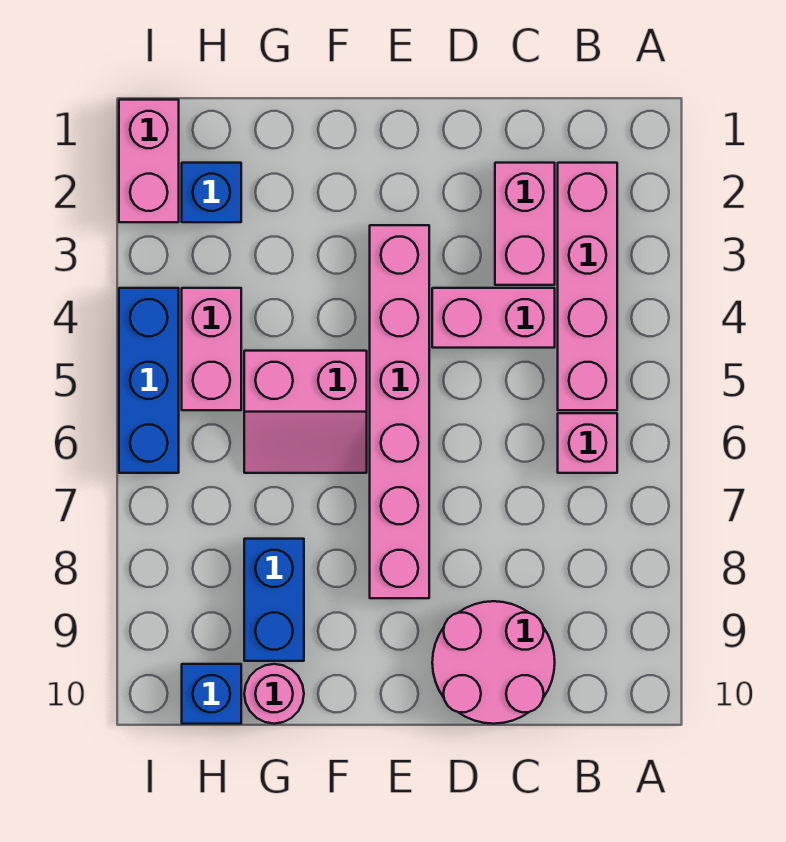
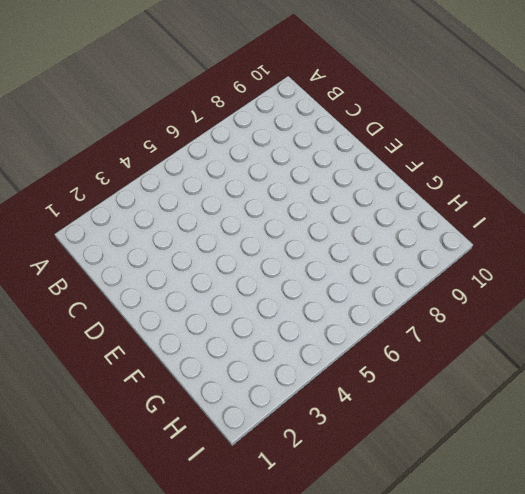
none -> pink brick B2:B5 level 1
none -> pink brick B6 level 1
none -> pink brick C2:C3 level 1

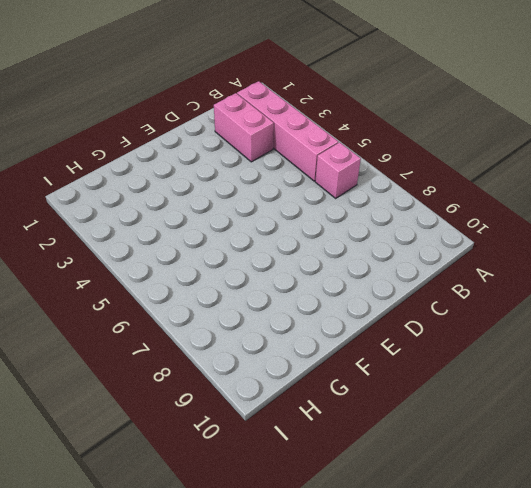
none -> pink brick C4:D4 level 1
none -> pink round brick C9:D10 level 1
none -> pink brick E3:E8 level 1

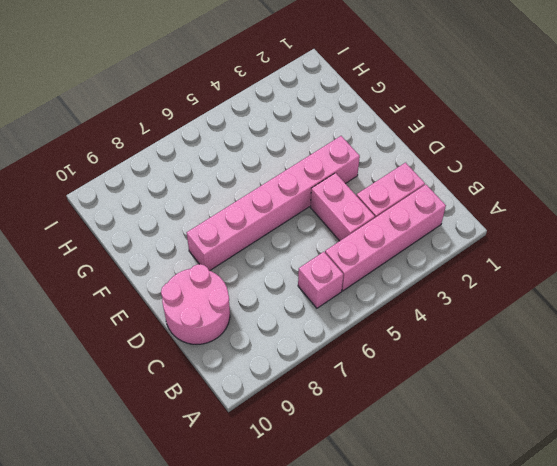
none -> pink slope F5:G6 level 1 top 5
none -> blue brick G8:G9 level 1
none -> pink round brick G10 level 1

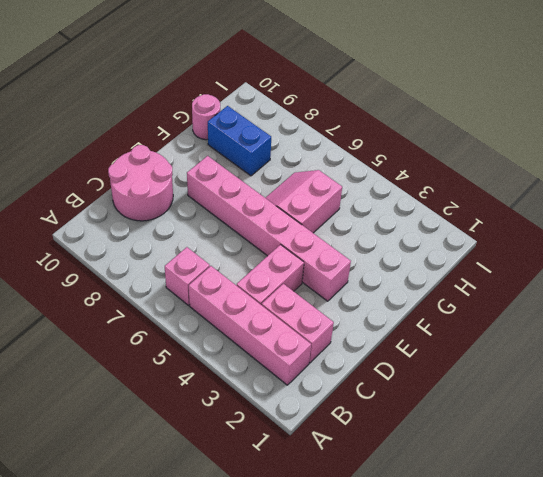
none -> blue brick H2 level 1
none -> pink brick H4:H5 level 1
none -> blue brick H10 level 1

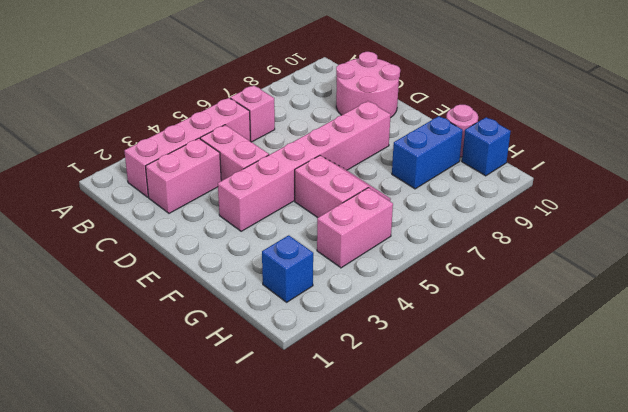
none -> pink brick I1:I2 level 1
none -> blue brick I4:I6 level 1

